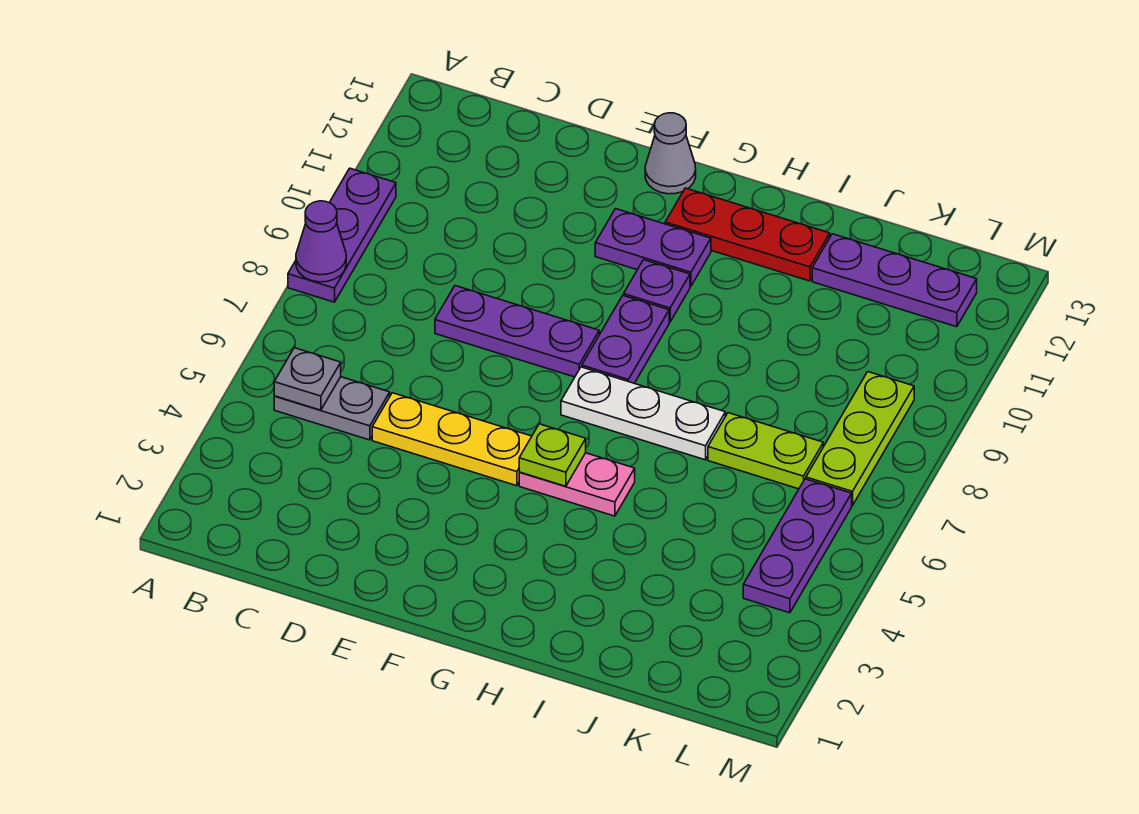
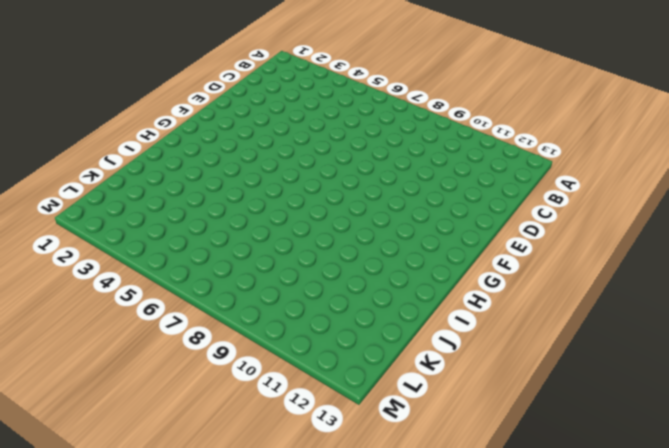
none -> purple plate A8:A10 level 1
none -> grey plate B5:C5 level 1
none -> yellow plate D5:F5 level 1

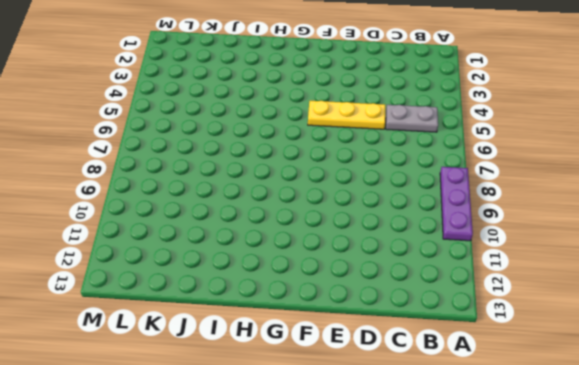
none -> purple plate D8:F8 level 1
none -> purple plate F11:G11 level 1
none -> grey cone F13 level 1

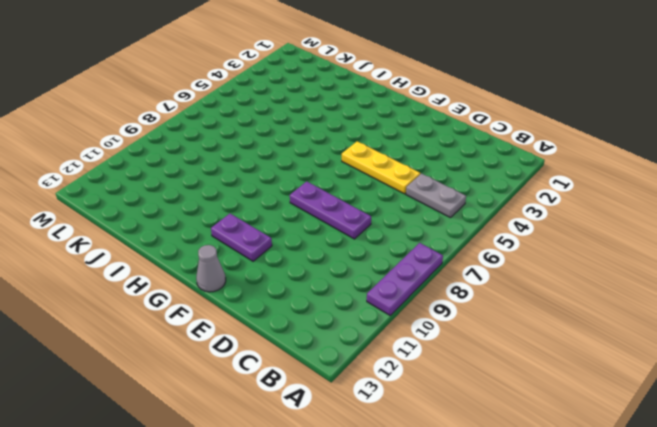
none -> pink plate G5:H5 level 1
none -> white plate G7:I7 level 1
none -> purple plate G8:G9 level 1

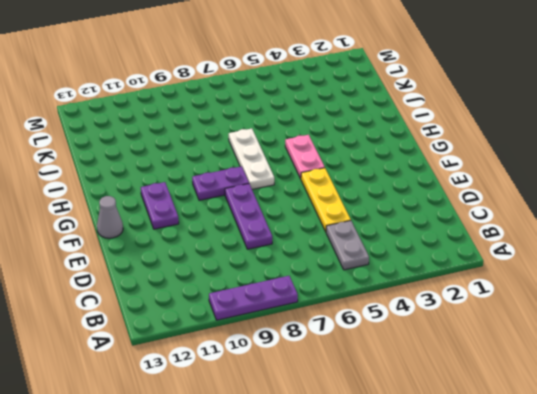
none -> purple plate G10 level 1
none -> red plate G12:I12 level 1
none -> lime plate J7:K7 level 1

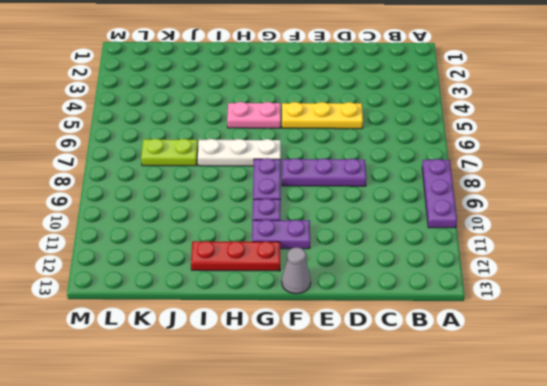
none -> grey plate B5:C5 level 1
none -> purple plate J12:L12 level 1
none -> purple plate L4:L6 level 1

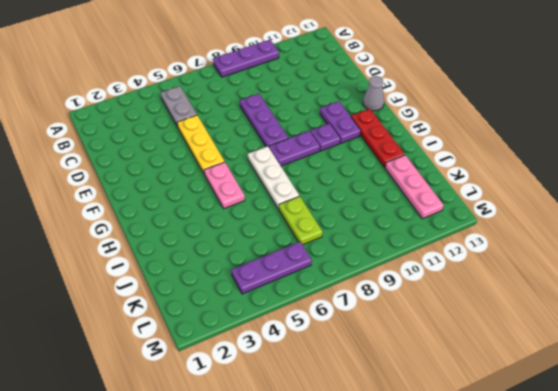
pink plate J12:L12 level 1 -> purple plate J12:L12 level 1
none -> lime plate L7:L9 level 1
none -> purple cone A8 level 2
none -> grey plate B5 level 2

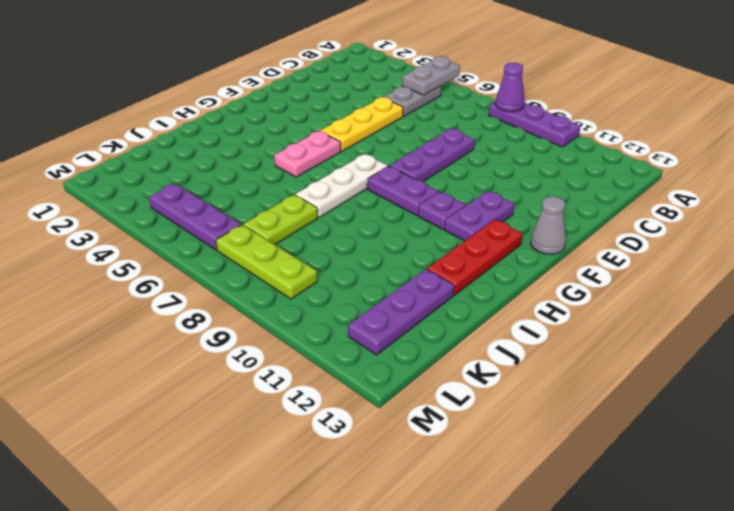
grey plate A5:B5 level 2 -> grey plate B5 level 2
none -> lime plate G5 level 2

